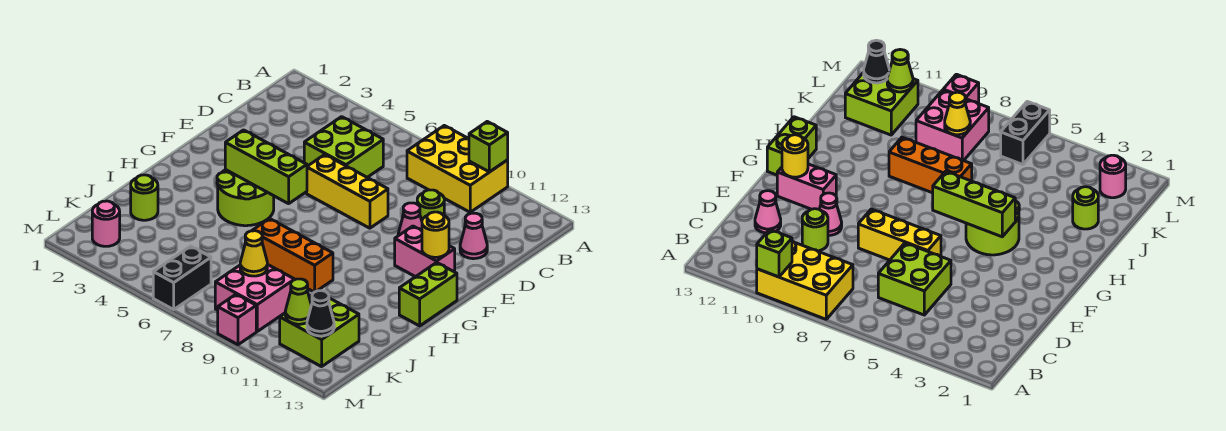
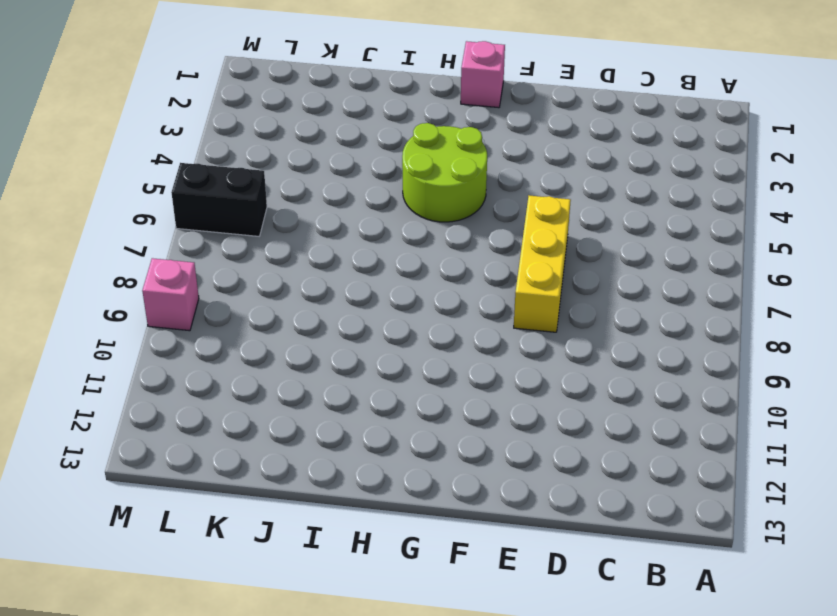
pink brick G1 level 1 -> none
none -> yellow brick A8:B10 level 1
none -> lime brick C5:D6 level 1
none -> lime round brick D10 level 1

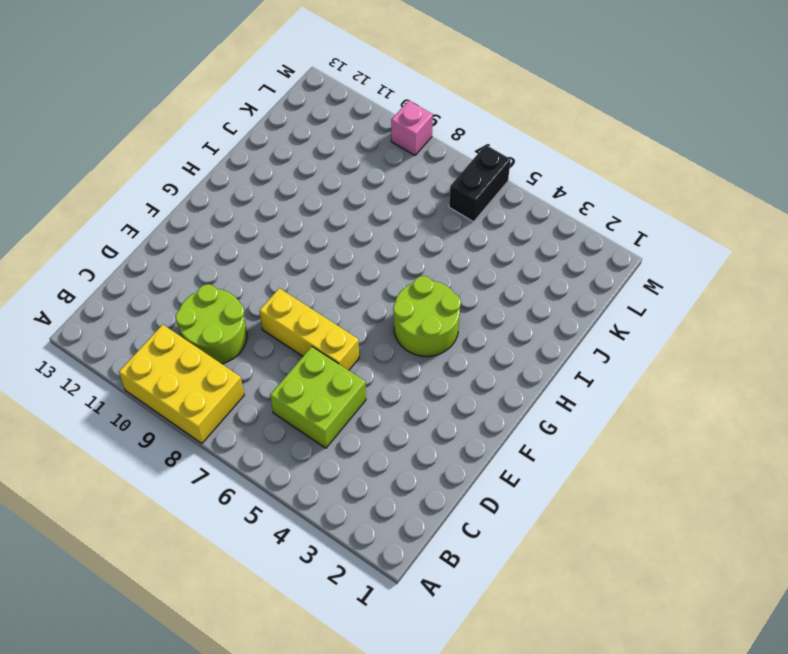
lime round brick C9:D10 level 1 -> lime round brick D10 level 1
none -> pink cone D12 level 1
none -> pink cone E10 level 1
none -> pink brick F11:F12 level 1

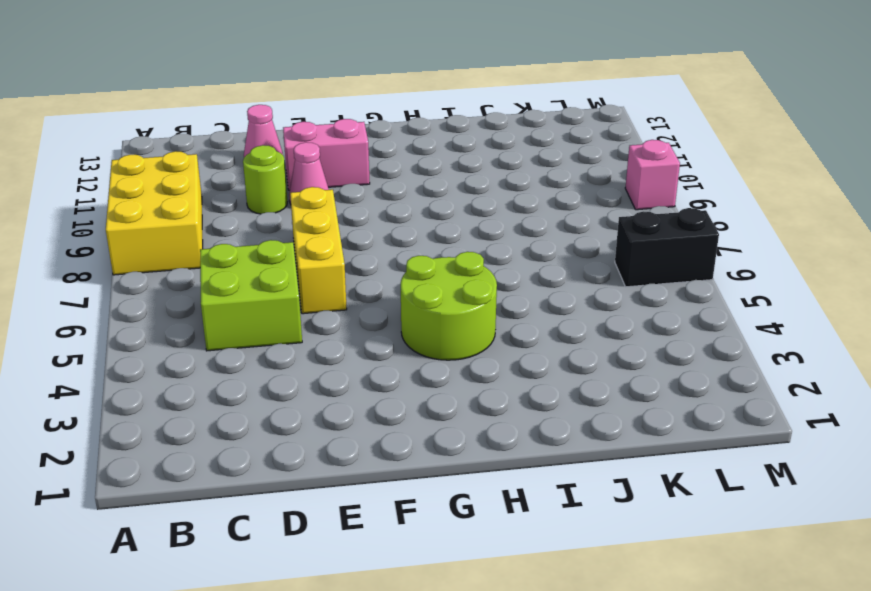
pink brick E11:F11 level 1 -> pink brick F11:F12 level 1
none -> lime brick G13:H13 level 1
none -> orange brick I7:I9 level 1
none -> lime round brick J2 level 1

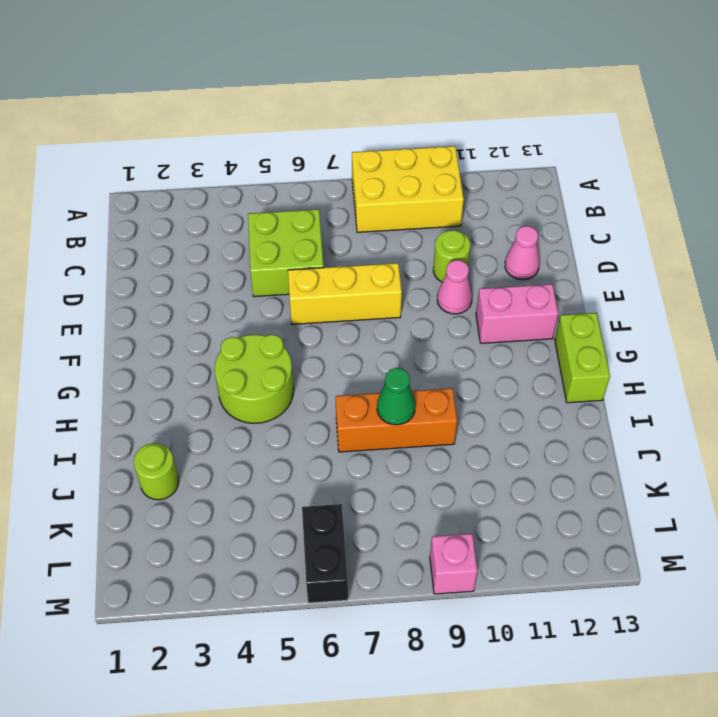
green cone I8 level 2 -> none
none -> pink brick K8:L9 level 1
none -> lime brick K11:L12 level 1
none -> pink round brick L2 level 1

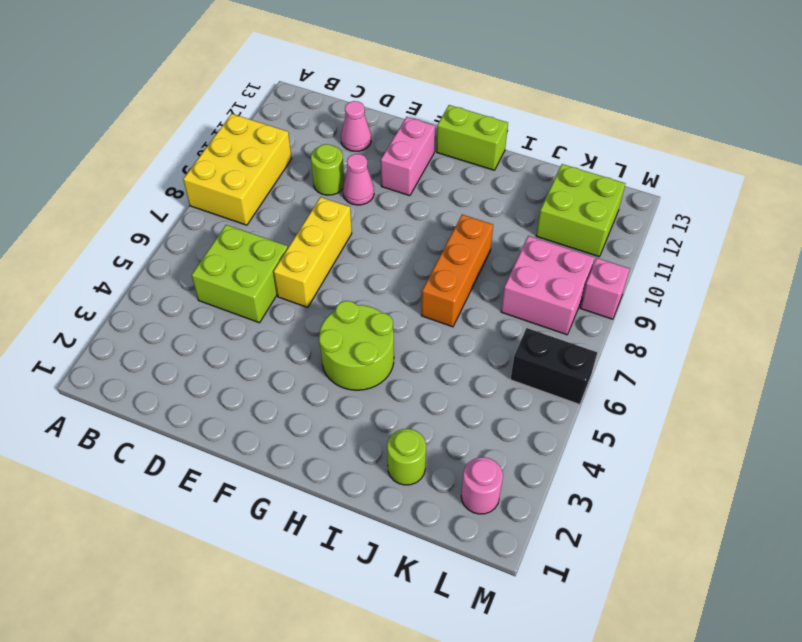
none -> lime brick A10 level 2
none -> yellow round brick F12 level 2
none -> lime brick G4:G6 level 2

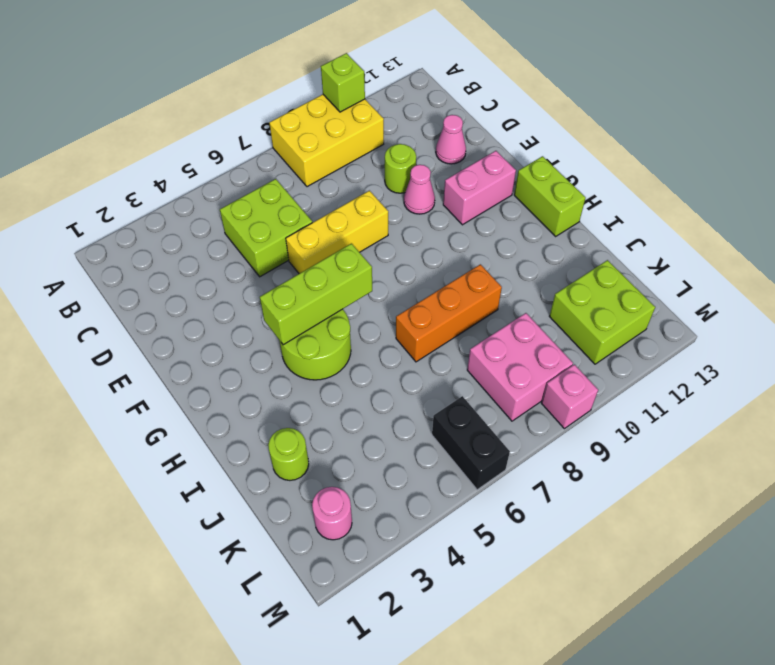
none -> yellow round brick F12 level 2
none -> yellow cone K8 level 2
none -> lime cone L11 level 2

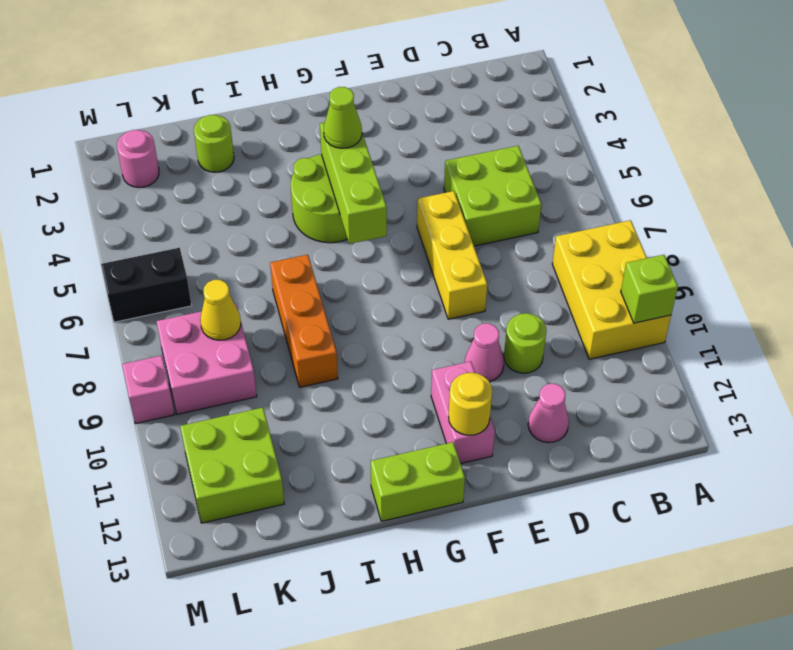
lime cone G4 level 3 -> lime cone L11 level 2
none -> black cone L12 level 2

